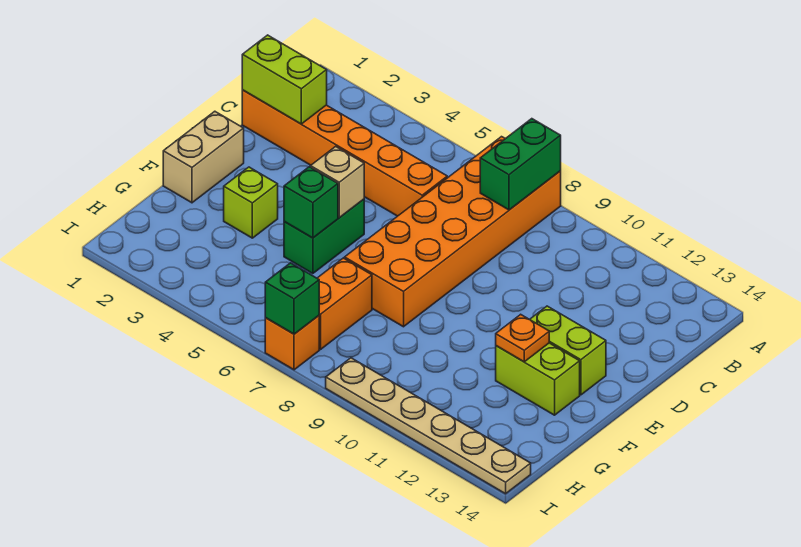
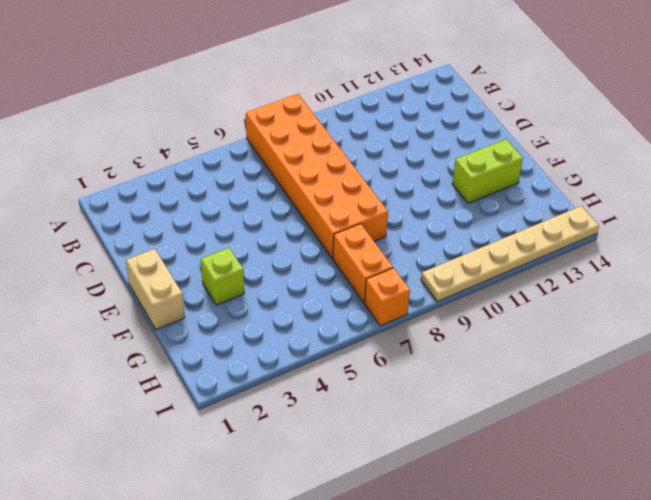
none -> orange brick C1:C6 level 1
none -> green brick E5:F5 level 1
none -> lime brick E12:E13 level 1

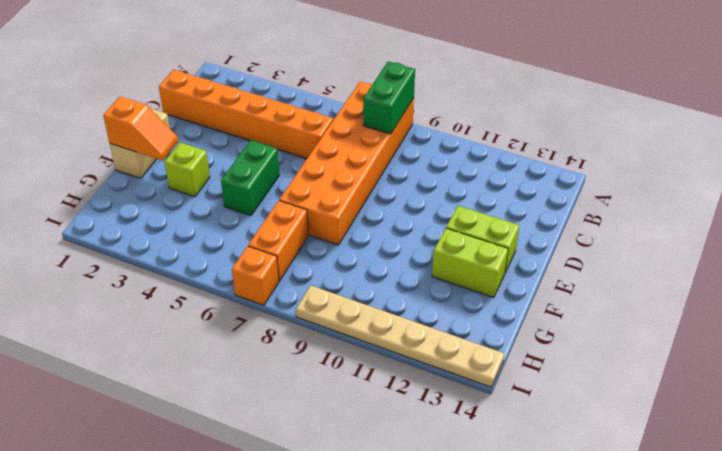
orange slope F1:F2 level 2 top 1 -> none
none -> lime brick C1:C2 level 2
none -> tan brick E5 level 2
none -> green brick F5 level 2

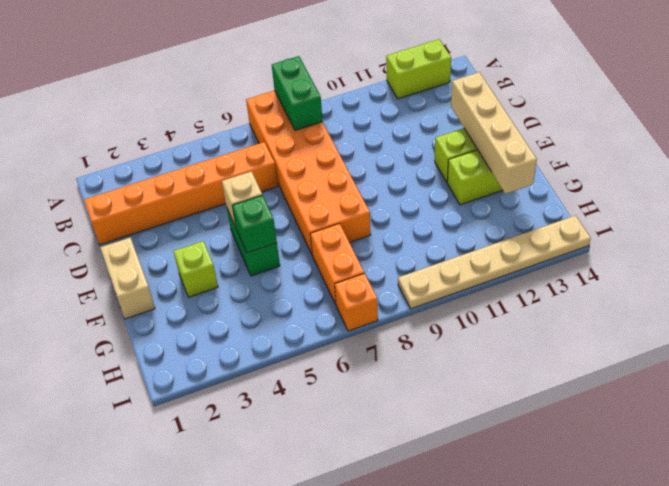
lime brick A12:A13 level 1 -> lime brick C1:C2 level 2
tan brick D13:G13 level 2 -> none
none -> orange plate F12 level 2
none -> green brick I7 level 2

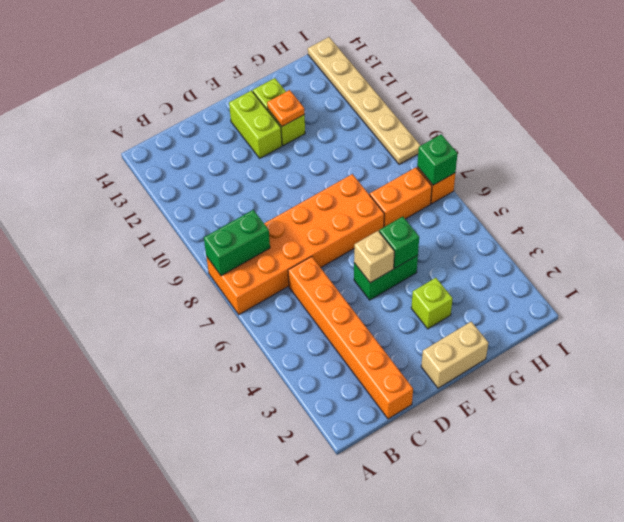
none -> lime brick C1:C2 level 2

